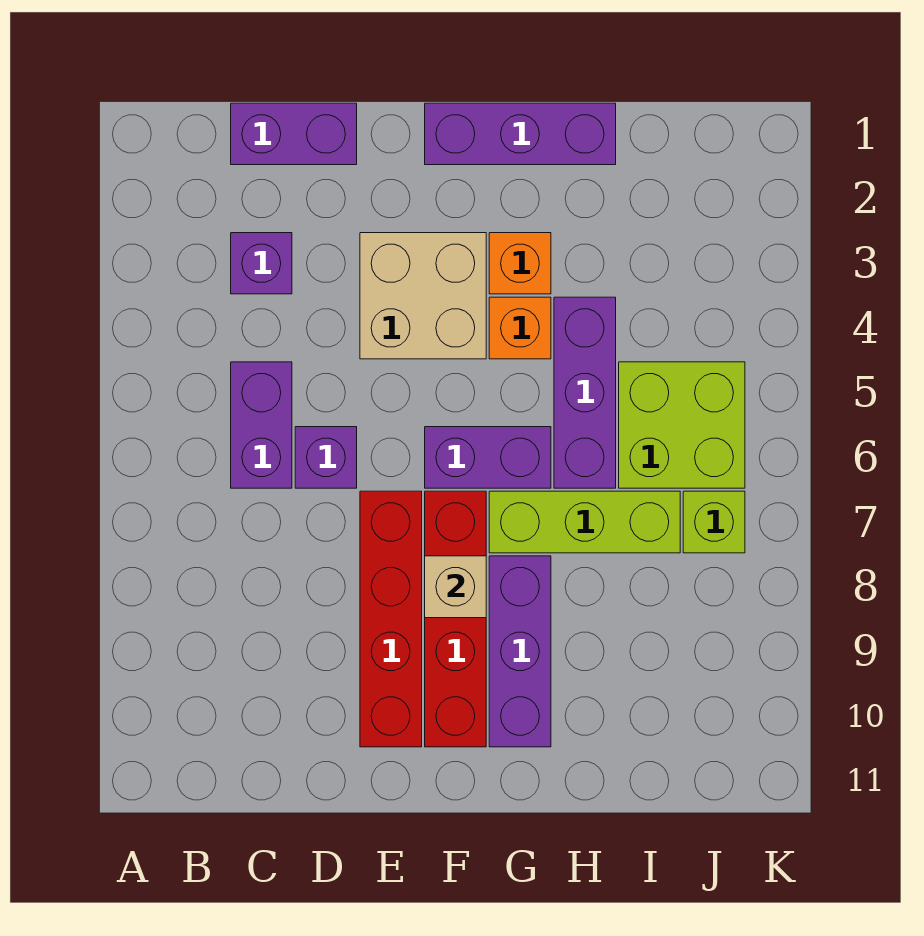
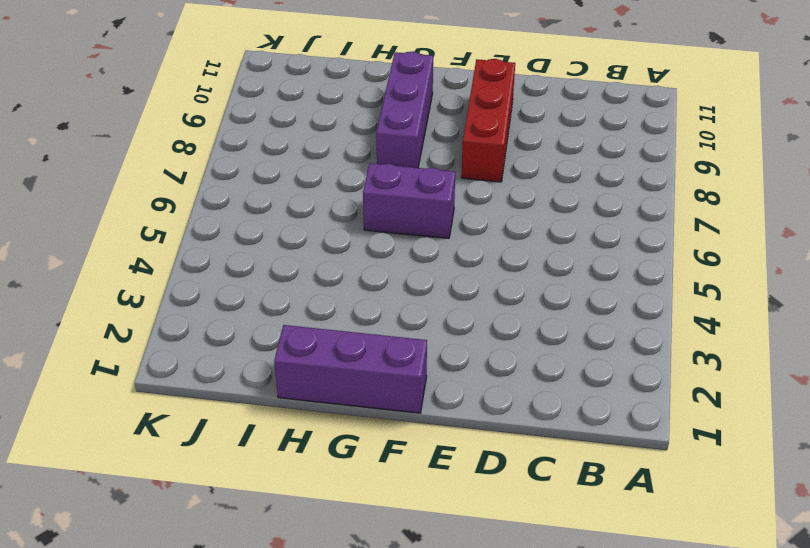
red brick E8:E10 level 1 -> red brick E7:E10 level 1
none -> purple brick C1:D1 level 1
none -> purple brick C3 level 1
none -> purple brick C5:C6 level 1

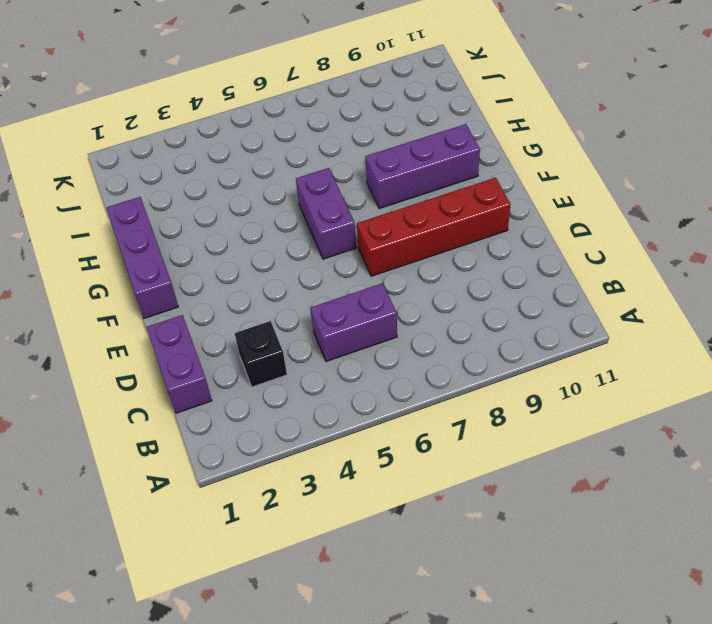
black brick C3 level 1 -> purple brick C3 level 1
none -> purple brick D6 level 1
none -> tan brick E3:F4 level 1
none -> red brick F7:F10 level 1

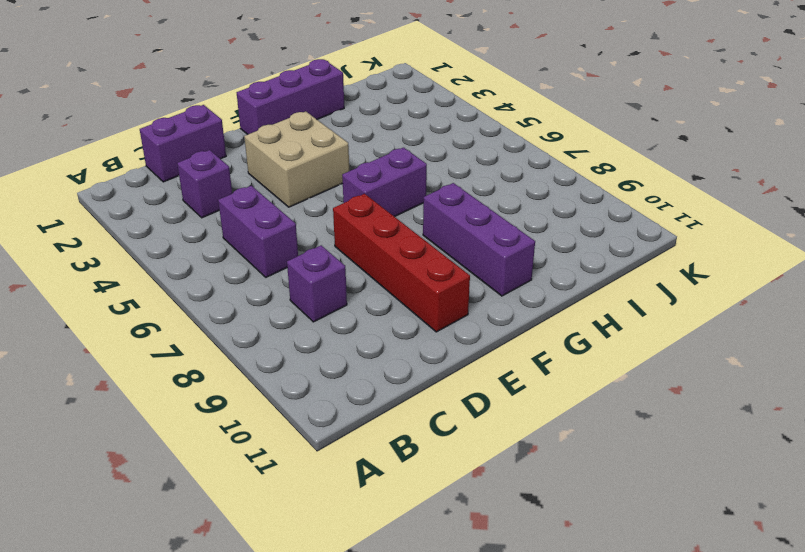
purple brick C8 level 1 -> purple brick D6 level 1
none -> red brick F7:F10 level 1
none -> orange brick G3 level 1
none -> orange brick G4 level 1

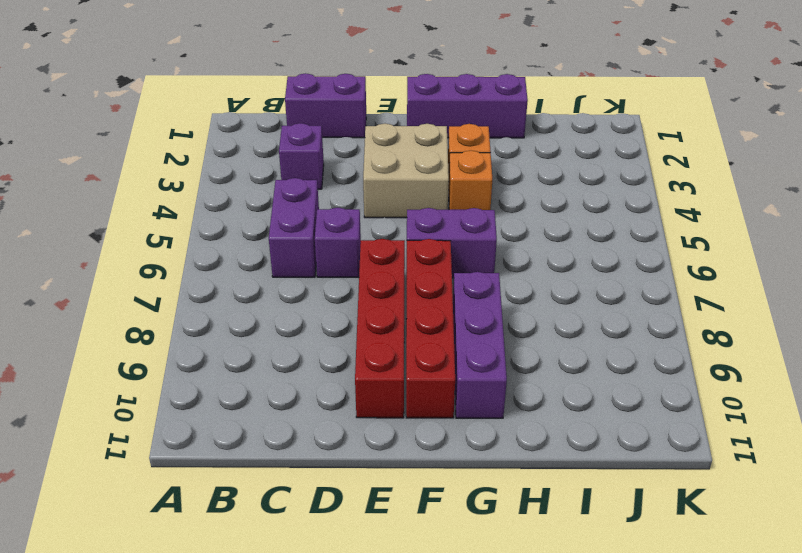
none -> lime brick G7:I7 level 1
none -> purple brick H4:H6 level 1
none -> lime brick I5:J6 level 1

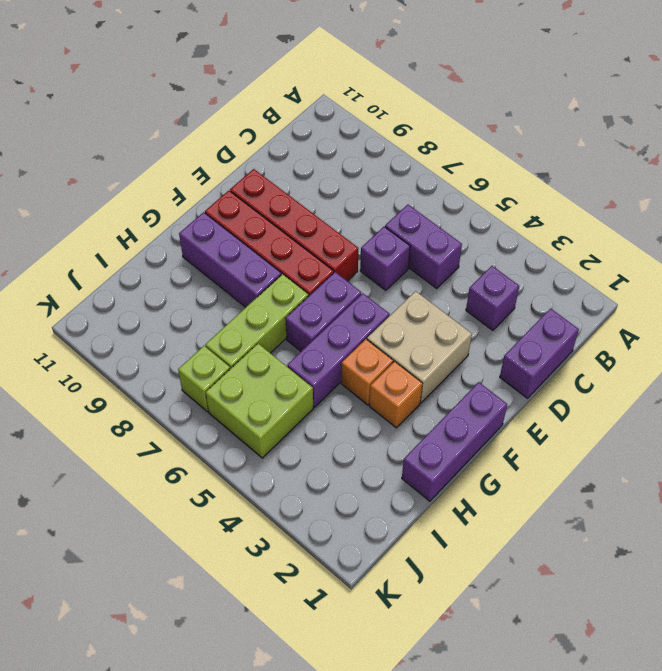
purple brick F5:H5 level 1 -> purple brick H4:H6 level 1
none -> tan brick F8 level 2

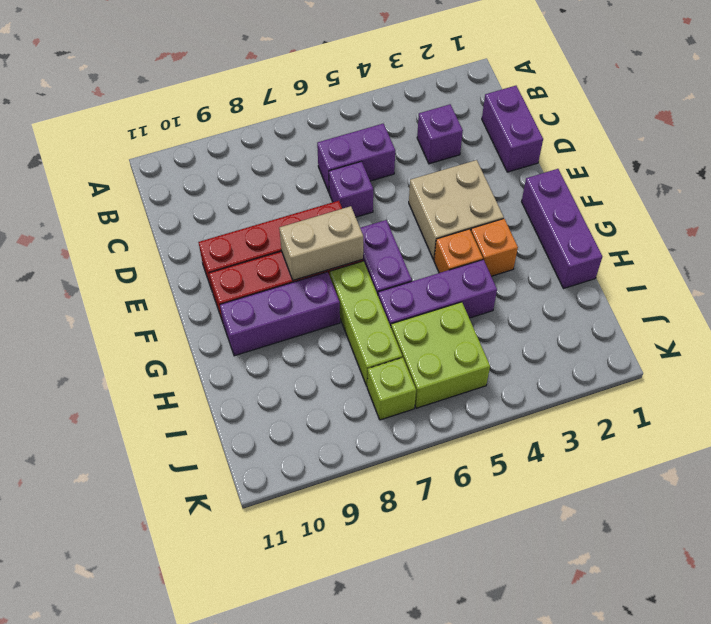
tan brick F7:F8 level 2 -> tan brick F8 level 2

